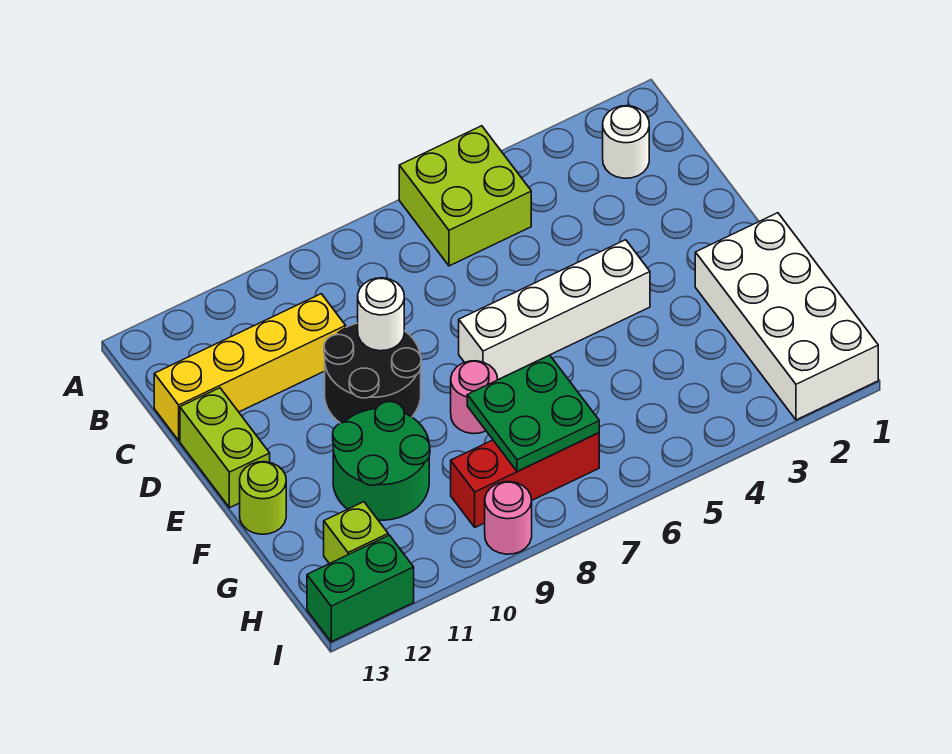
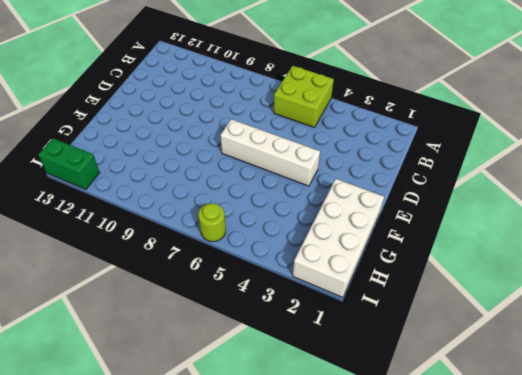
lime round brick I6 level 1 -> lime round brick F13 level 1
none -> white round brick B2 level 1
none -> yellow brick C10:C13 level 1
none -> black round brick D9:E10 level 1

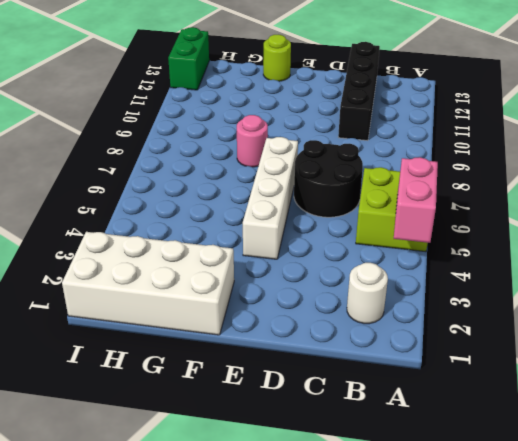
pink brick A4:A5 level 2 -> none
black round brick C6:D7 level 1 -> black round brick D9:E10 level 1
black brick C10:C13 level 1 -> yellow brick C10:C13 level 1
none -> lime brick D13:E13 level 1
none -> green round brick F10:G11 level 1
none -> red brick H7:H9 level 1

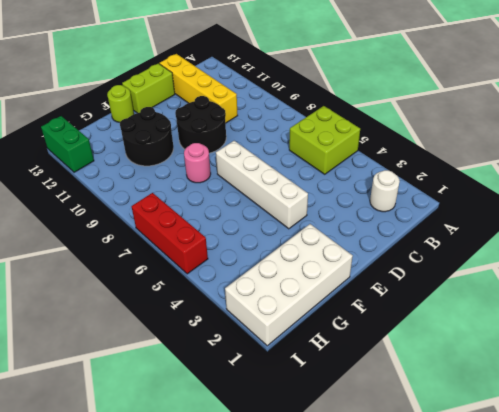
black round brick F10:G11 level 1 -> green round brick F10:G11 level 1
red brick I5:I7 level 1 -> red brick H7:H9 level 1
none -> lime brick H12 level 1
none -> pink round brick I9 level 1
none -> white round brick D9 level 2

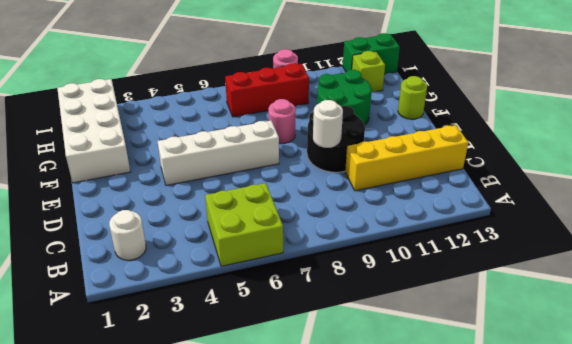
none -> lime brick D13:E13 level 1
none -> green plate G7:H8 level 2

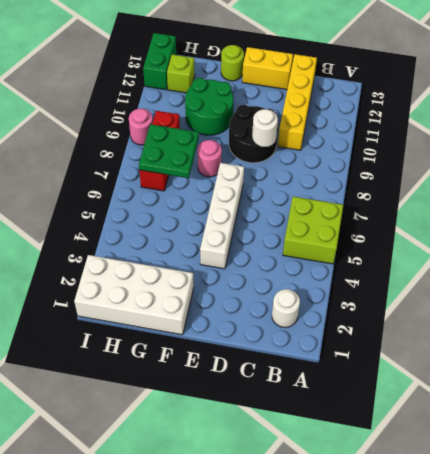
yellow brick D13:E13 level 1 -> lime brick D13:E13 level 1

